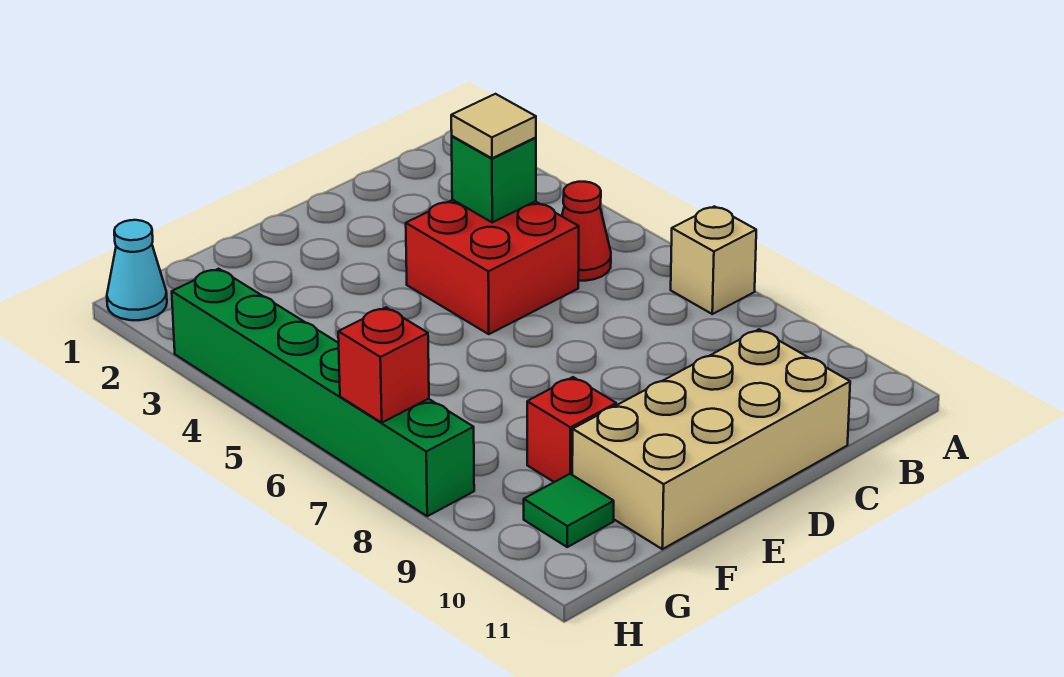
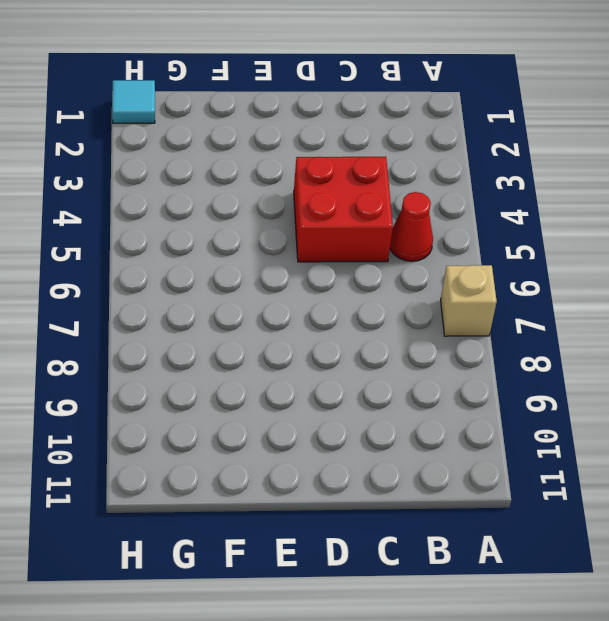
cyan tile H1 level 1 -> cyan cone H1 level 1
none -> tan brick C10:F11 level 1
none -> red brick F9 level 1

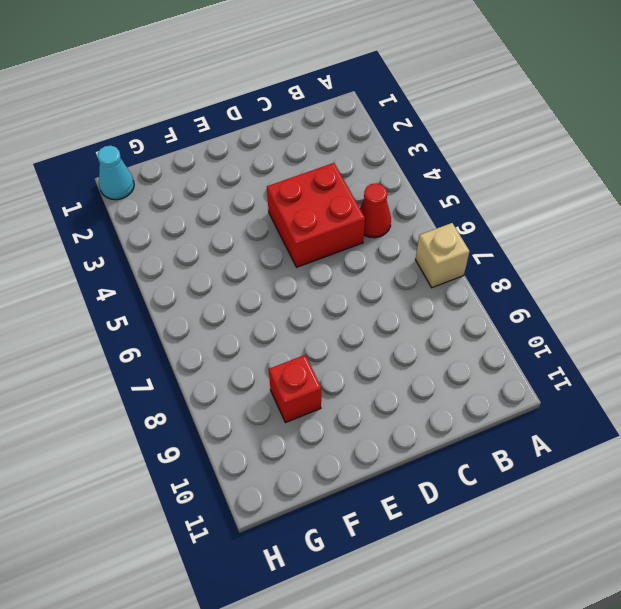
none -> tan brick C10:F11 level 1
none -> green tile G10 level 1

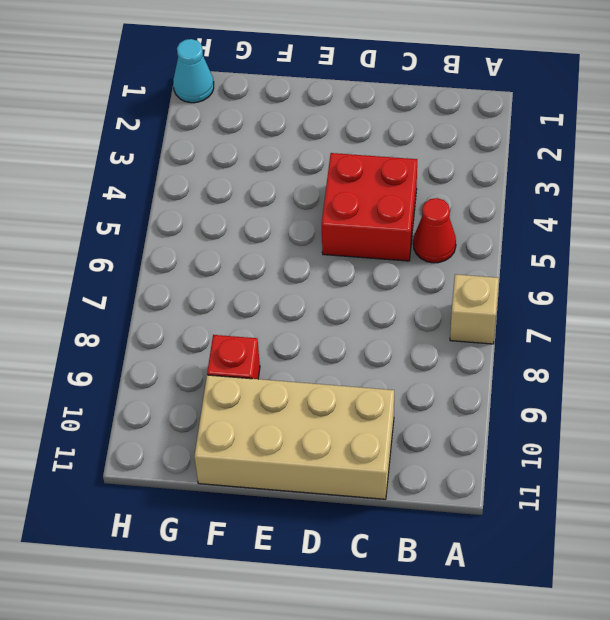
none -> green tile G10 level 1
none -> green brick H3:H8 level 1

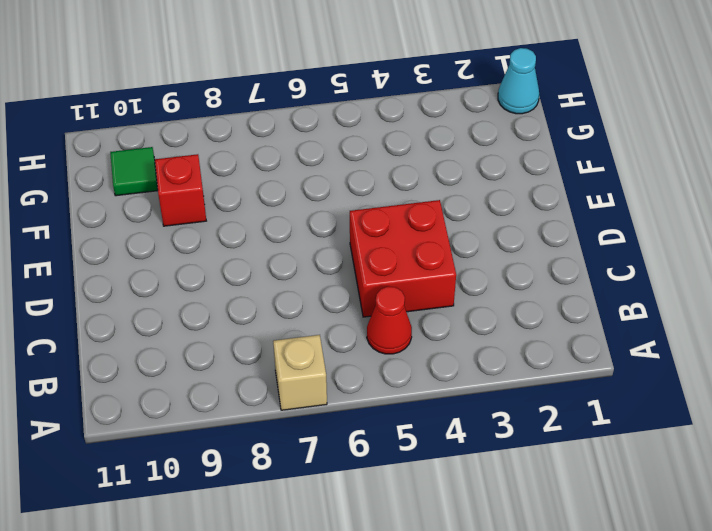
none -> tan brick C10:F11 level 1
none -> green brick H3:H8 level 1

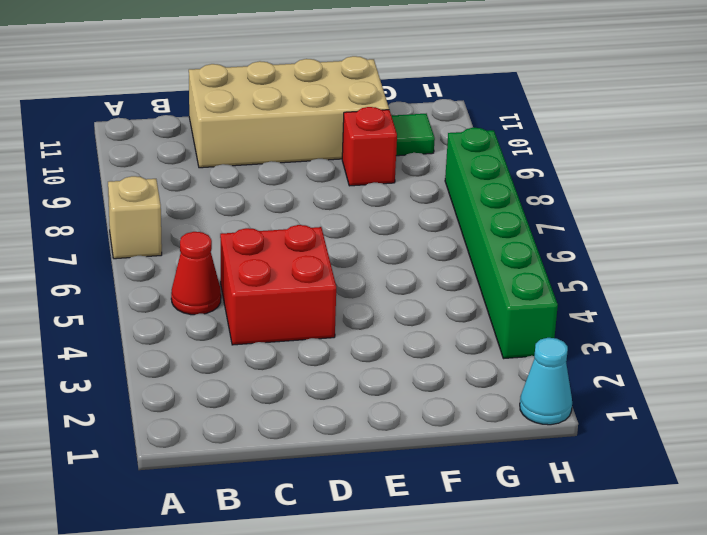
none -> green brick C4 level 2
none -> red brick H7 level 2

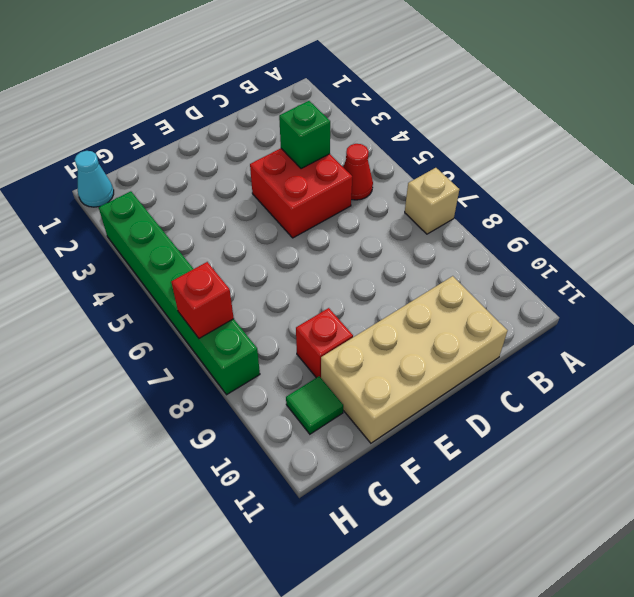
none -> tan tile C4 level 3

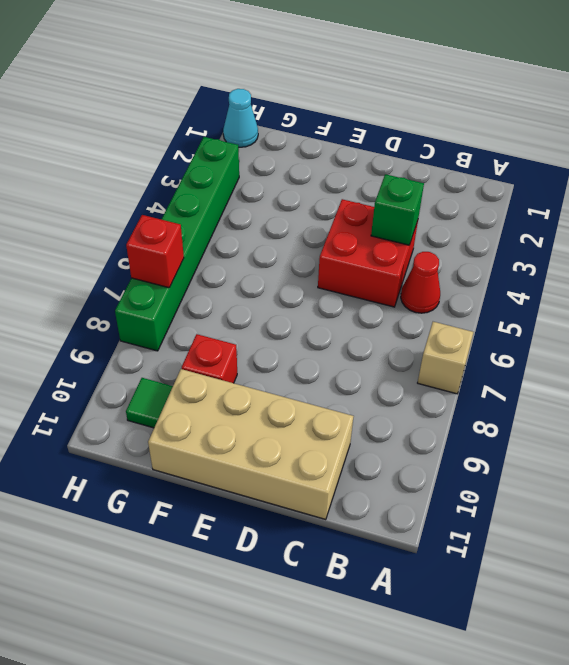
none -> tan tile C4 level 3

